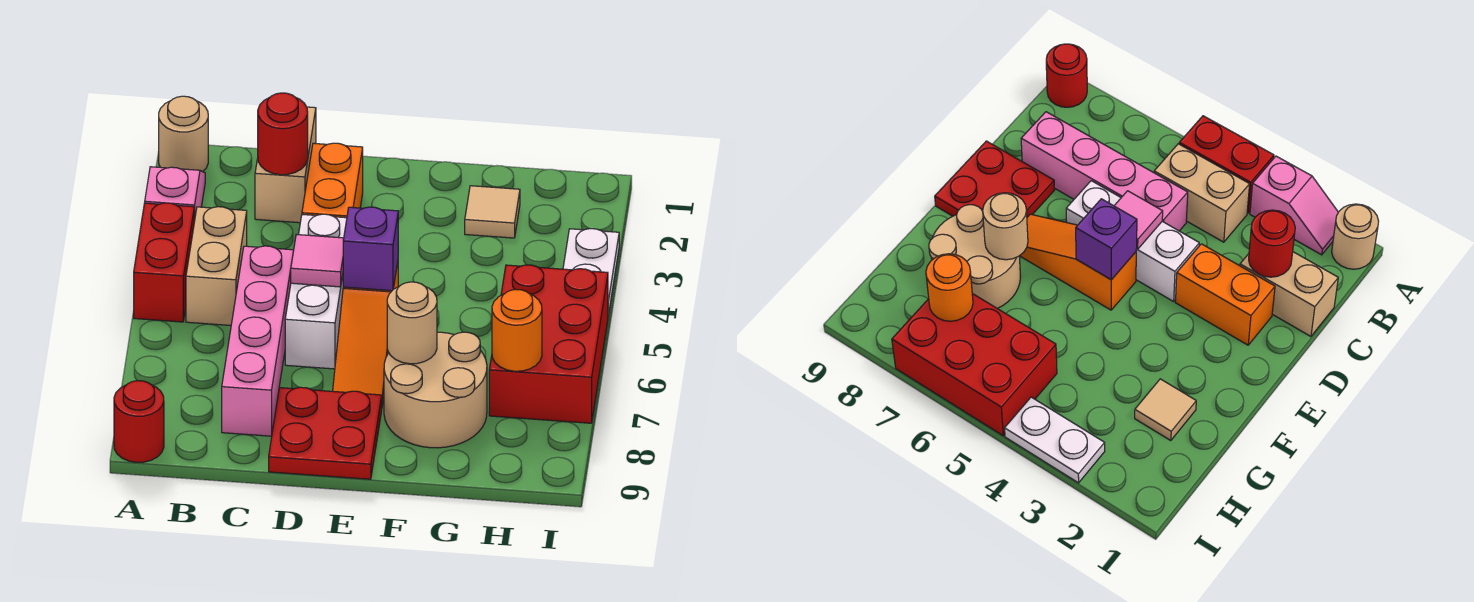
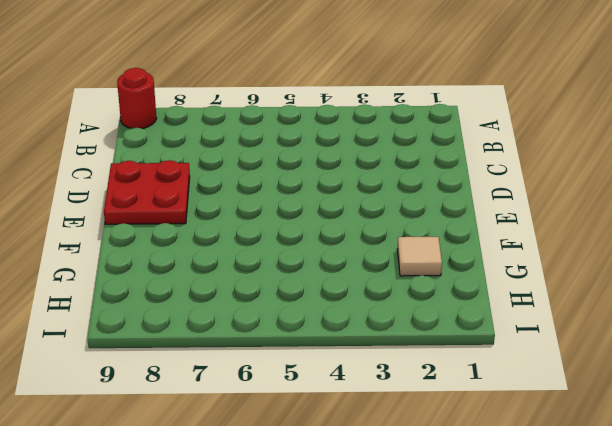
none -> tan round brick A1 level 1
none -> pink slope A2:A3 level 1 top 3
none -> red brick A4:A5 level 1

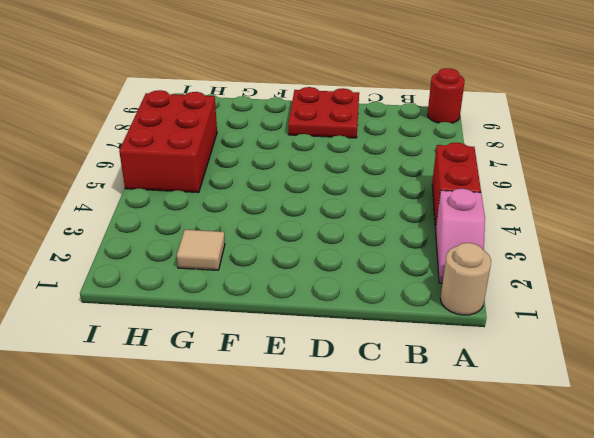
none -> tan brick B4:B5 level 1
none -> tan brick C1:C2 level 1
none -> pink brick C5:C8 level 1

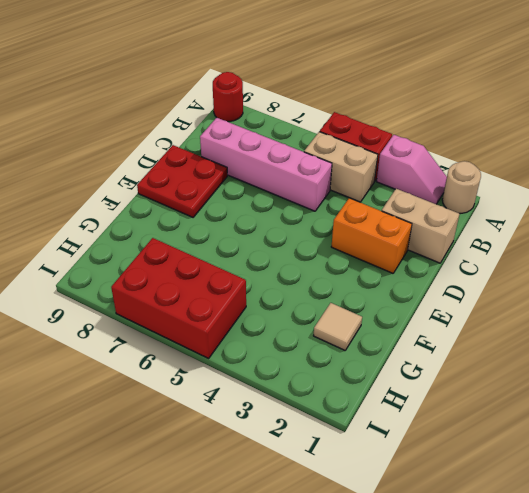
none -> white brick D4:D6 level 1
none -> orange slope E5:E7 level 1 top 5
none -> tan round brick F7:G8 level 1

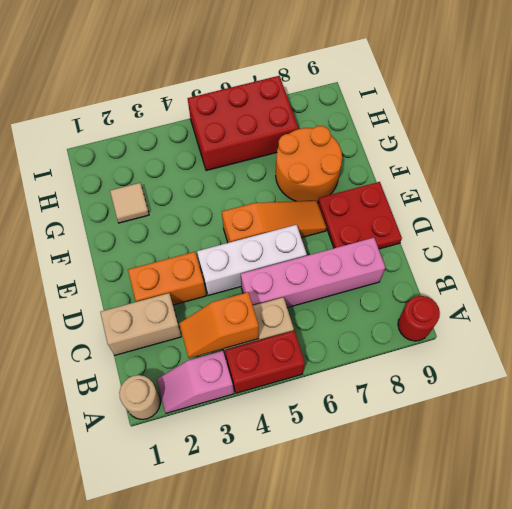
orange slope B3:B4 level 2 top 4 -> none
orange round brick F7:G8 level 1 -> tan round brick F7:G8 level 1
none -> white plate I3:I4 level 1
none -> red round brick C2 level 2
none -> pink tile D5 level 2

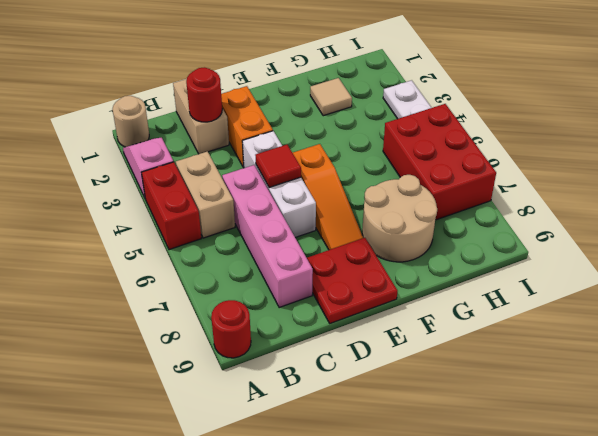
red tile D5 level 2 -> pink tile D5 level 2
none -> purple brick E5 level 2
none -> tan round brick F7 level 2
none -> orange round brick H7 level 2

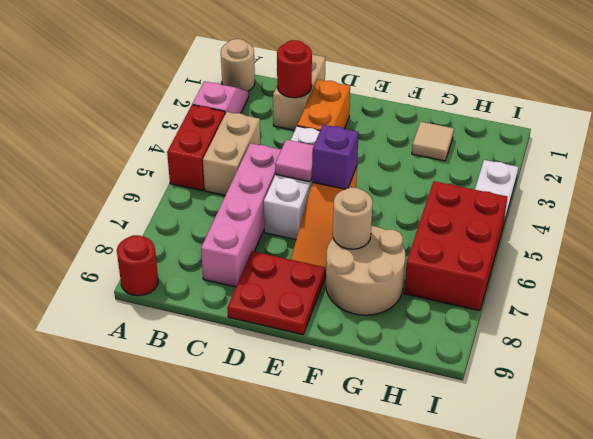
none -> orange round brick H7 level 2

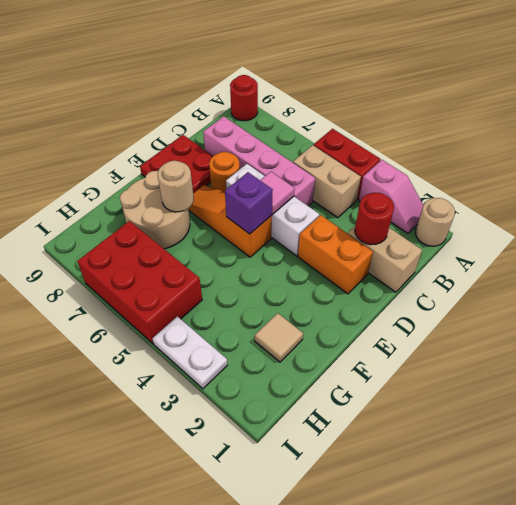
orange round brick D7 level 1 -> orange round brick H7 level 2

